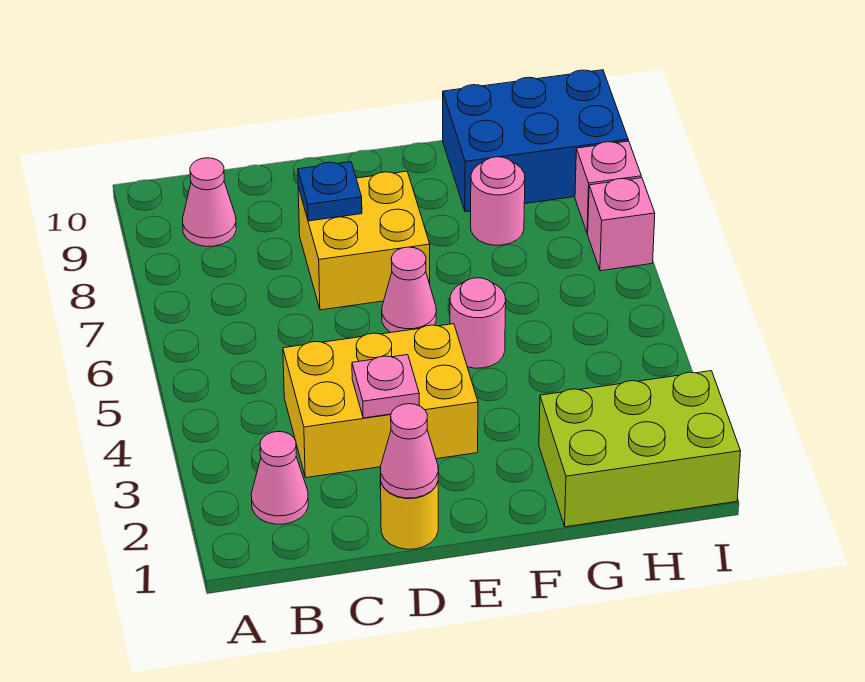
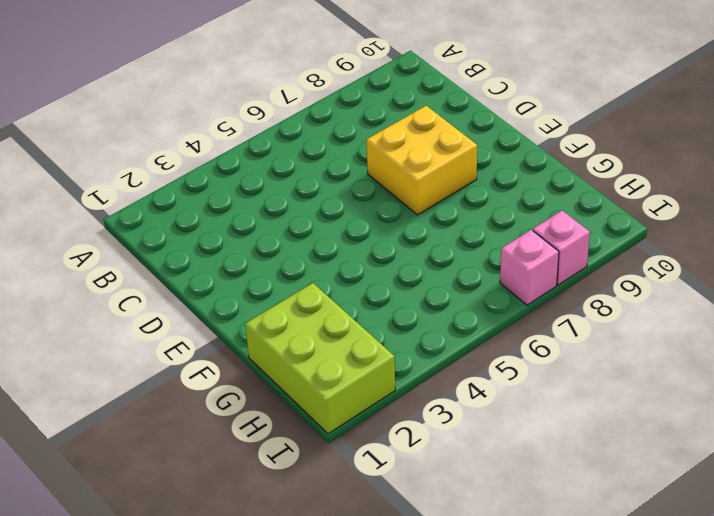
none -> pink cone B2 level 1
none -> pink cone B9 level 1
none -> yellow brick C3:E4 level 1

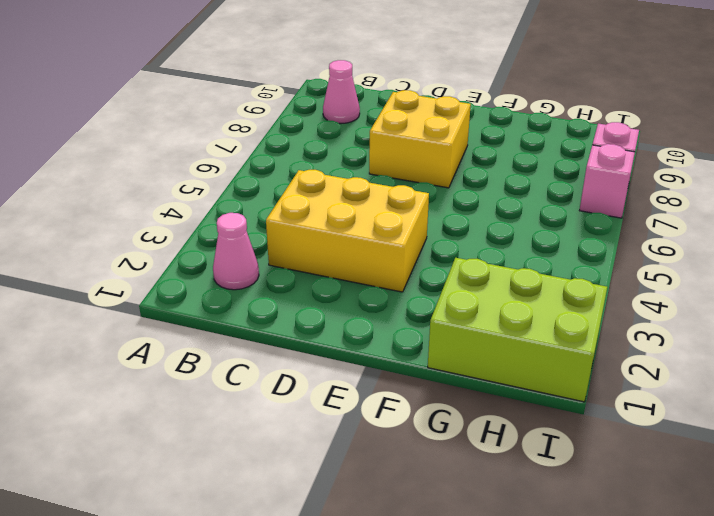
none -> yellow round brick D1 level 1
none -> pink cone E6 level 1
none -> pink round brick F5 level 1

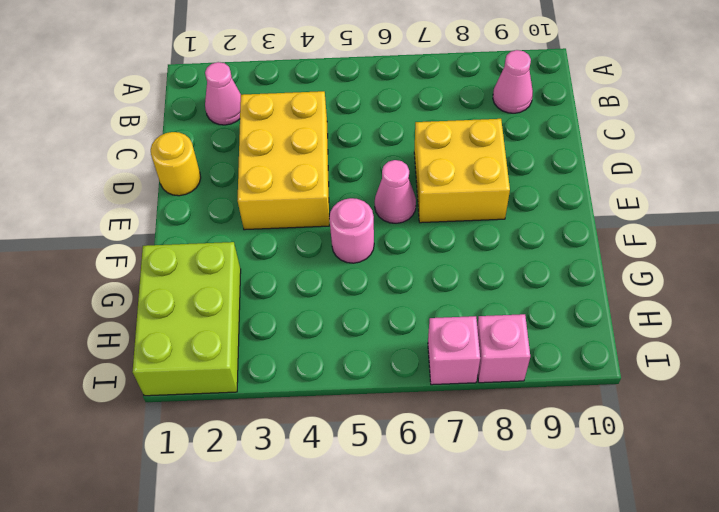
none -> pink round brick G8 level 1
none -> blue brick G9:I10 level 1
none -> pink cone D1 level 2

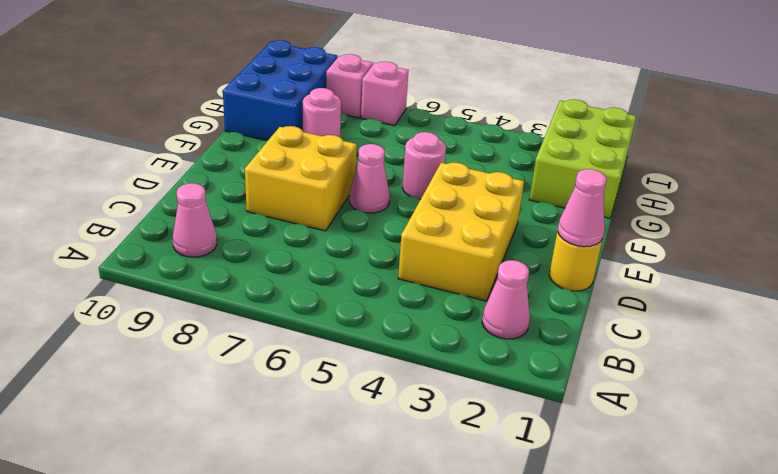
none -> pink plate D3 level 2
none -> blue plate D8 level 2

